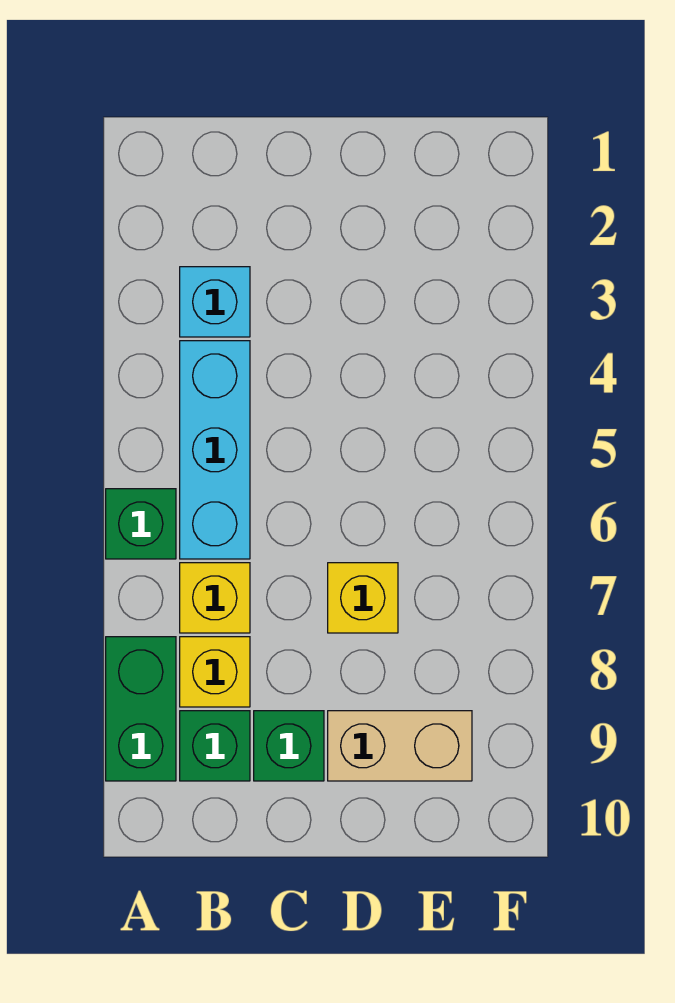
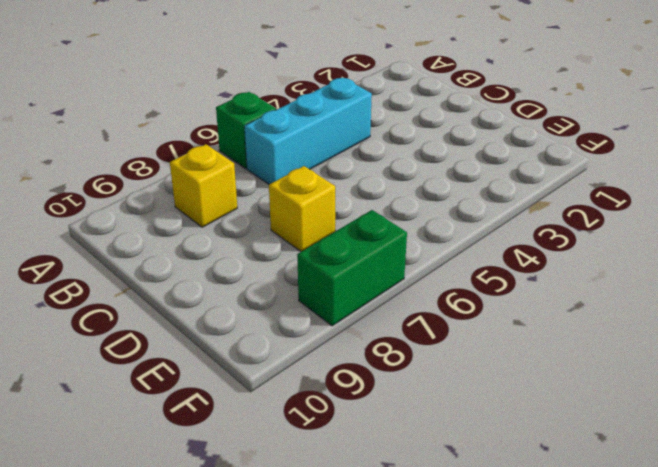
green brick F7:F8 level 1 -> green brick A8:A9 level 1
none -> cyan brick B3 level 1
none -> yellow brick B7 level 1

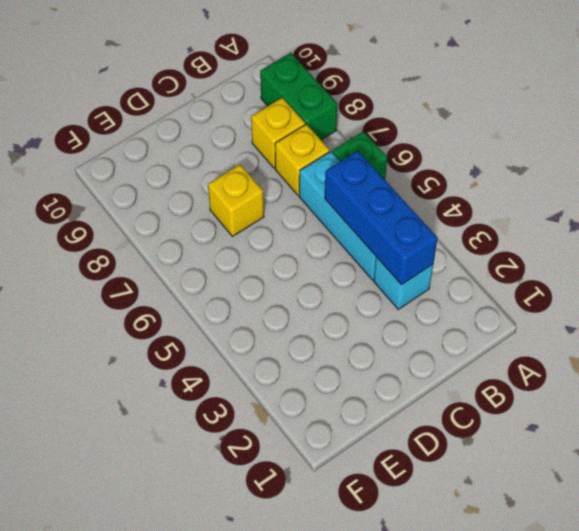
blue brick B3:B5 level 2 -> none
none -> green brick B9 level 1
none -> green brick C9 level 1

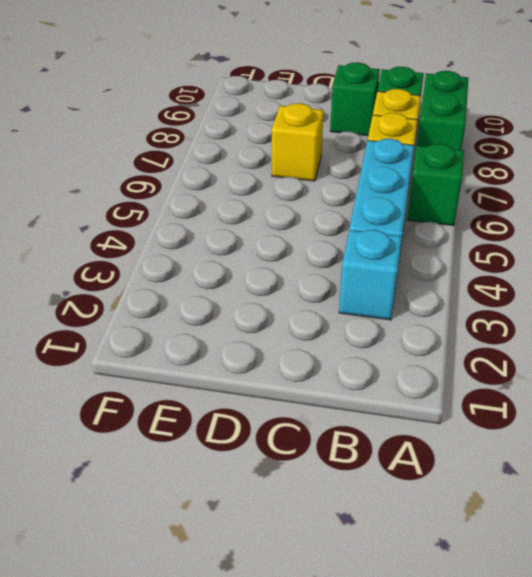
none -> tan brick D9:E9 level 1

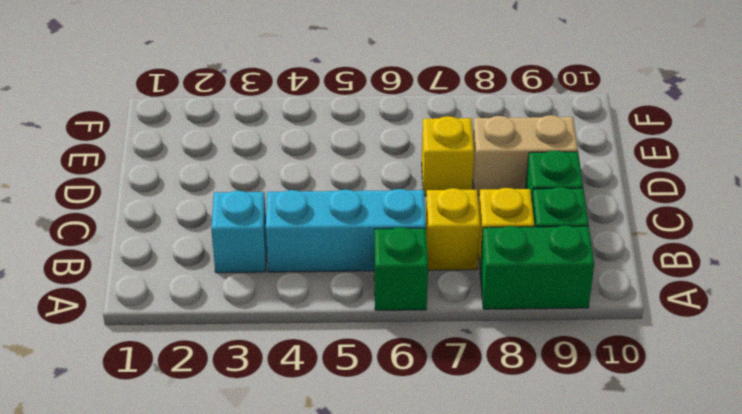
tan brick D8:D9 level 1 -> tan brick D9:E9 level 1

